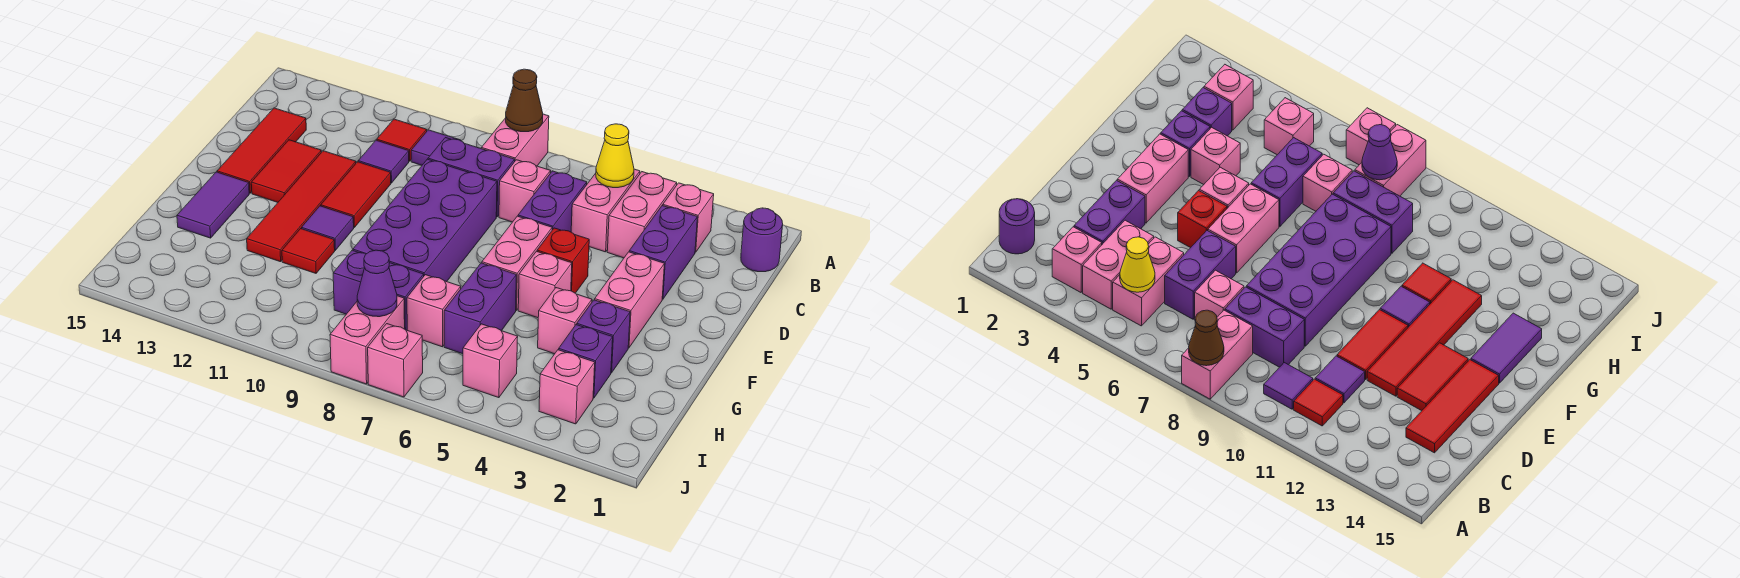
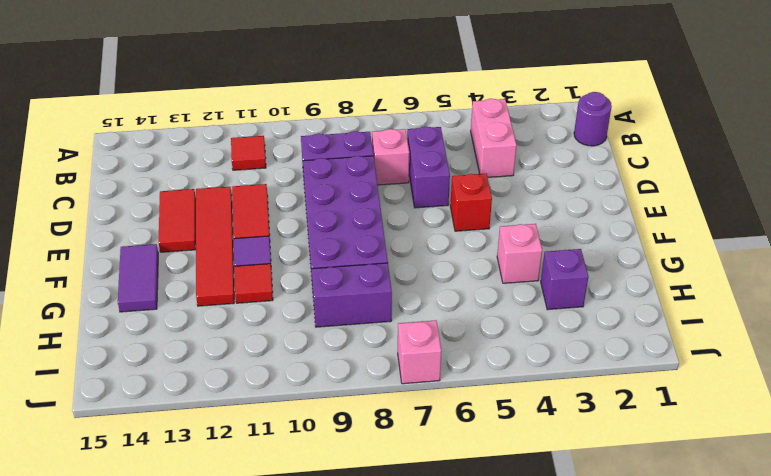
none -> pink brick A8:B8 level 1
none -> pink brick B3 level 1
none -> pink brick B5:C5 level 1
none -> purple tile B10 level 1

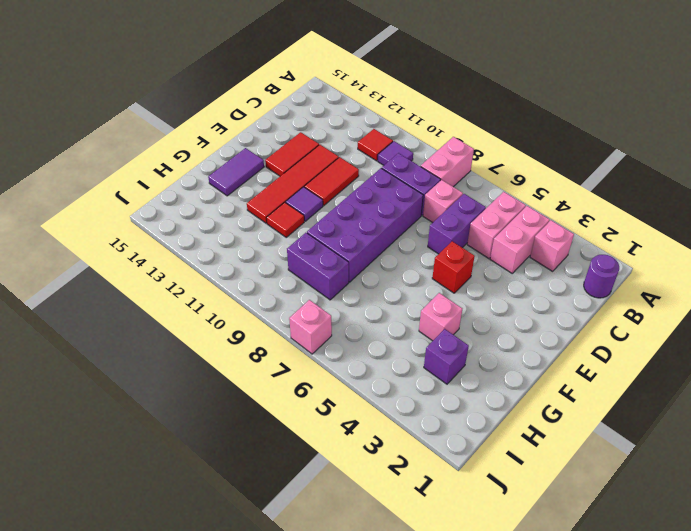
none -> purple brick C3:D3 level 1
none -> purple tile C11 level 1
none -> red tile C14:E14 level 1
none -> pink brick E3:F3 level 1

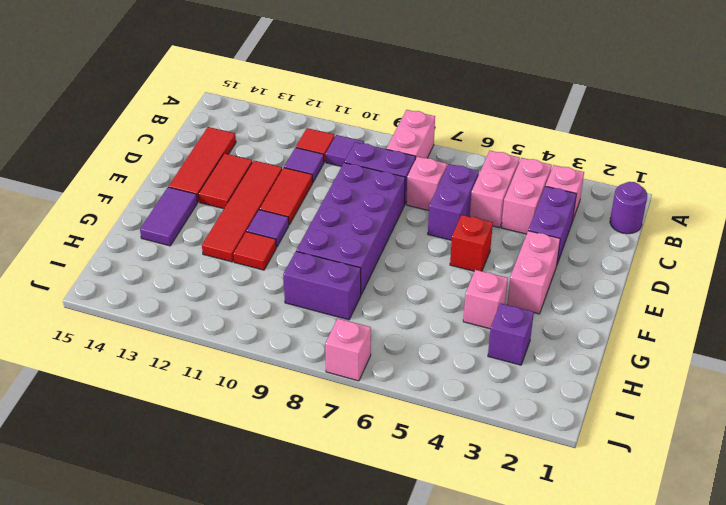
none -> pink brick E6:F6 level 1
none -> pink brick F5 level 1
none -> purple brick G3 level 1
none -> purple brick G6:H6 level 1

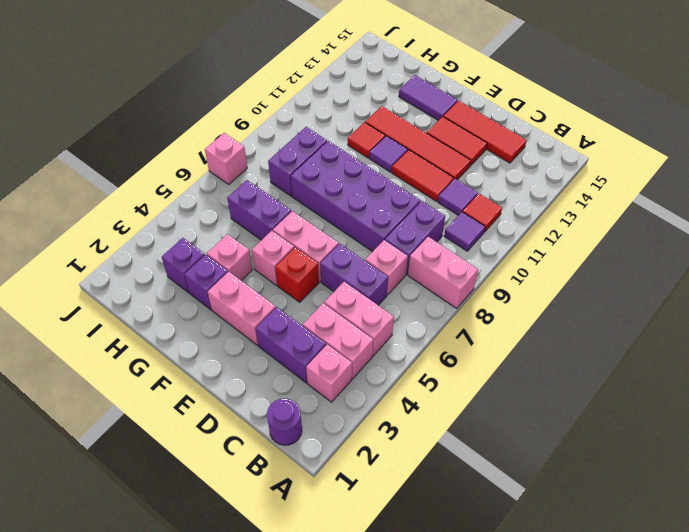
none -> pink brick H7 level 1
none -> pink brick I3 level 1
none -> pink brick I5 level 1
none -> pink brick I8:J8 level 1

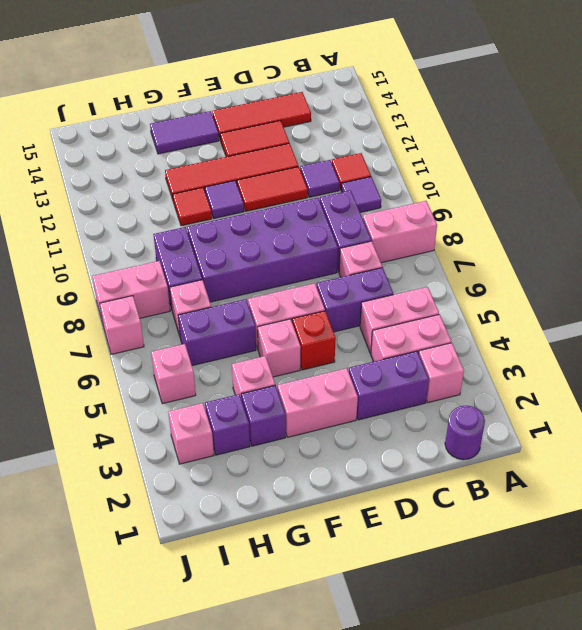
none -> brown cone A8 level 2
none -> yellow cone B5 level 2
none -> purple cone I8 level 2

